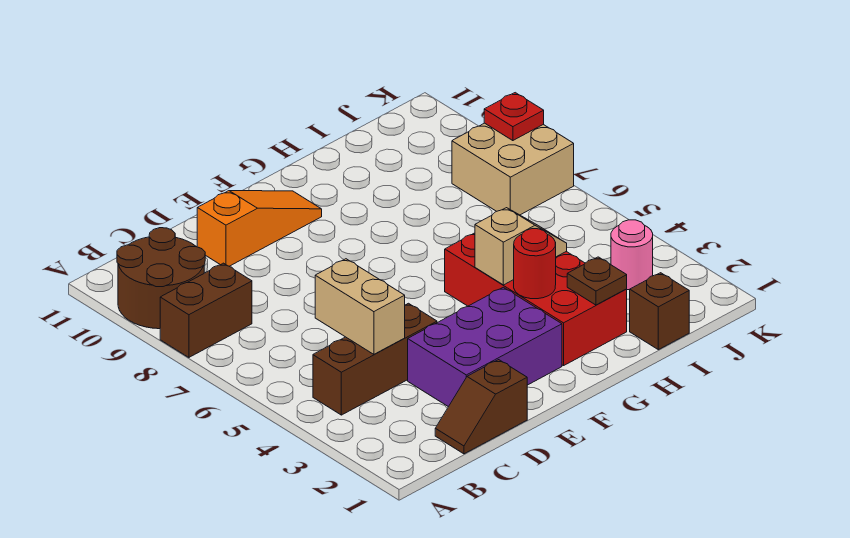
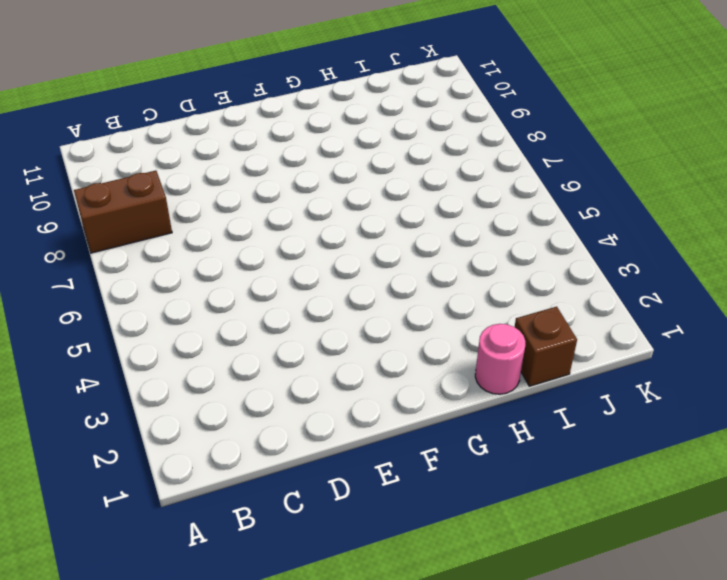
pink round brick H1 level 1 -> pink round brick J3 level 1
none -> brown round brick A9:B10 level 1
none -> brown brick B4:D4 level 1
none -> brown slope C1:D1 level 1 top D

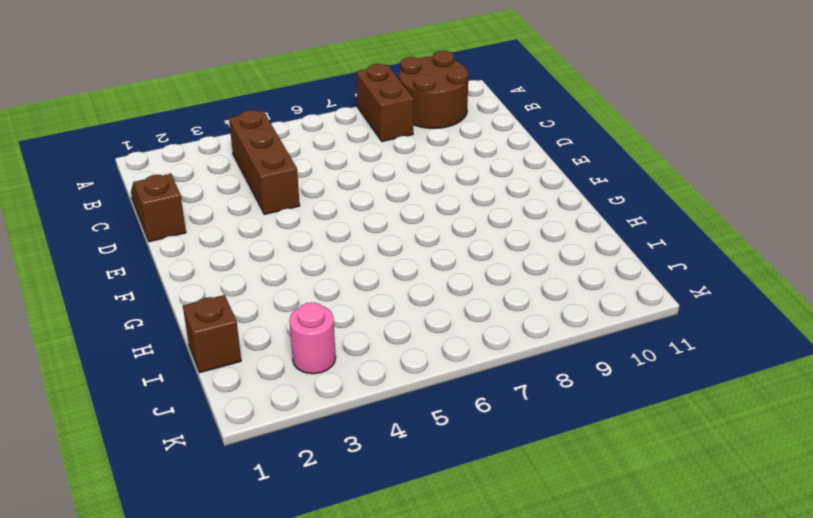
none -> purple brick D2:F3 level 1
none -> orange slope D10:F10 level 1 top D
none -> red brick G2:H5 level 1

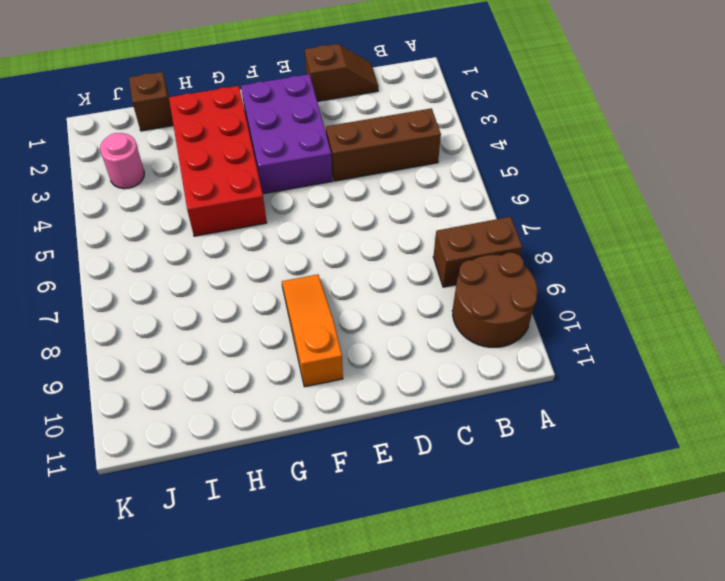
purple brick E2:F4 level 1 -> purple brick D2:F3 level 1
orange slope F8:F10 level 1 top 10 -> orange slope D10:F10 level 1 top D
none -> tan brick J7:K8 level 1
none -> tan brick C4:C5 level 2
none -> red round brick G3 level 2

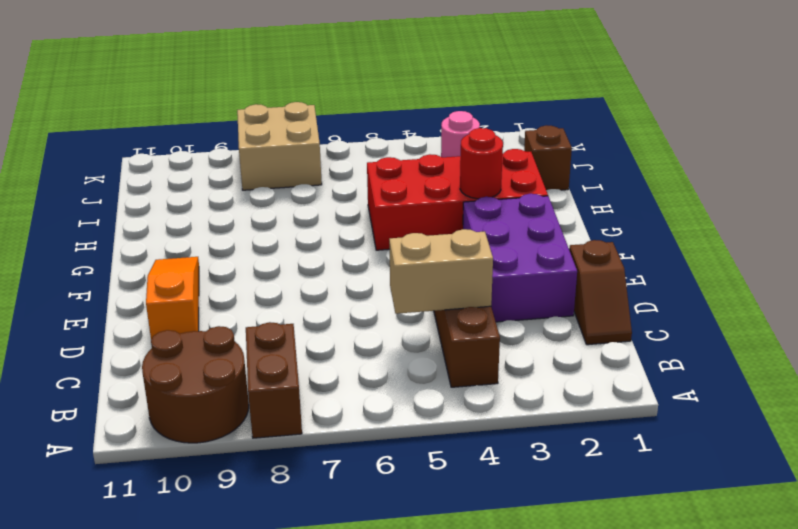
none -> tan slope G4:H4 level 2 top G
none -> brown plate H2 level 2
none -> red plate K8 level 2

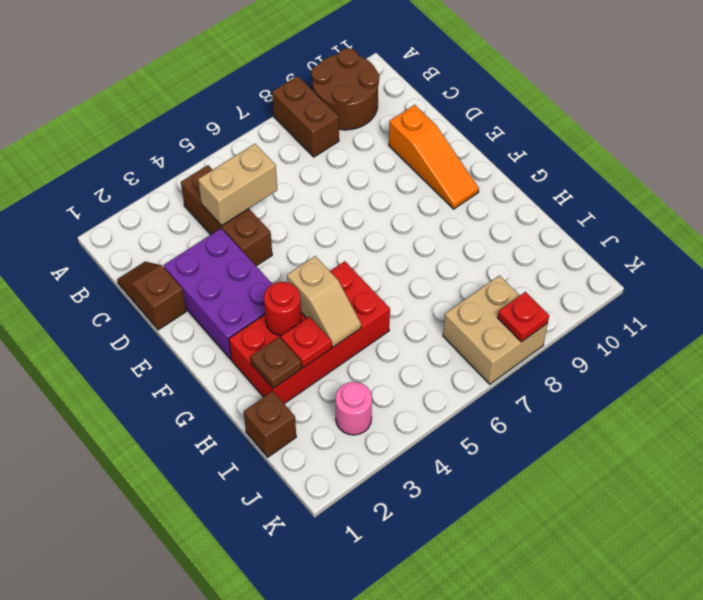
red plate H3 level 2 -> none

